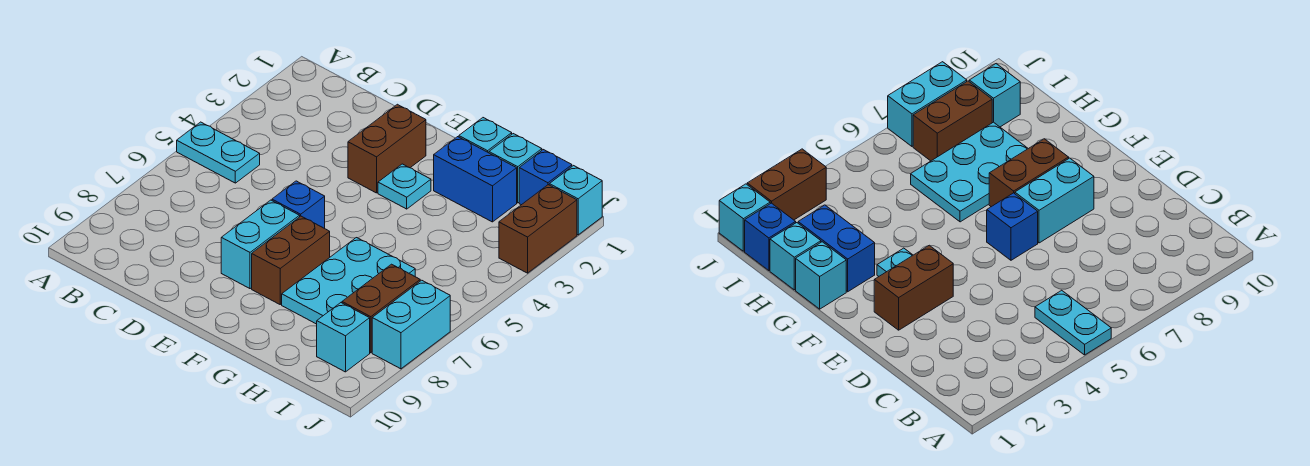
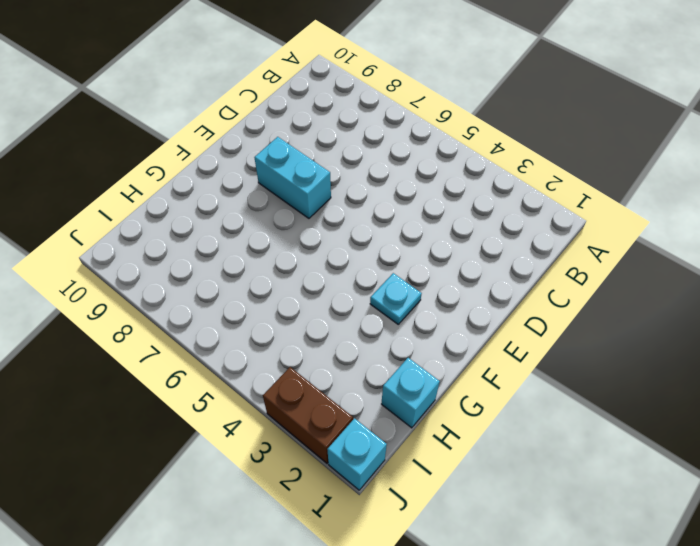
none -> cyan plate A5:B5 level 1
none -> brown brick E2:E3 level 1
none -> blue brick E6 level 1

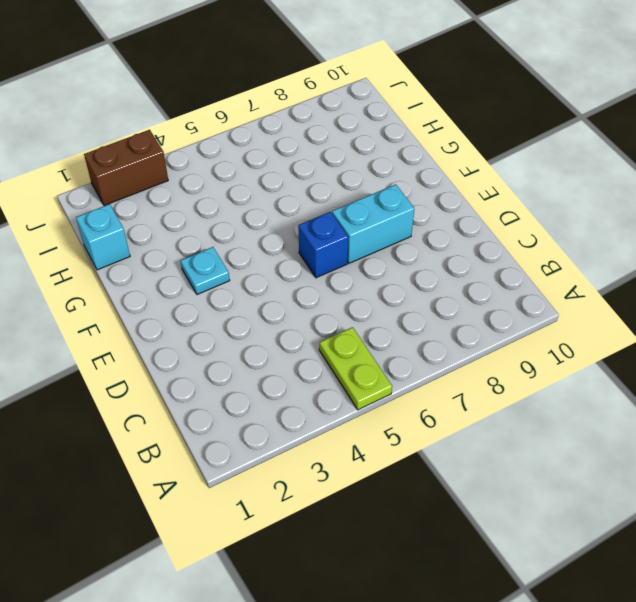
lime plate A5:B5 level 1 -> cyan plate A5:B5 level 1
none -> brown brick E2:E3 level 1
none -> brown brick F7:F8 level 1
none -> cyan brick G1 level 1

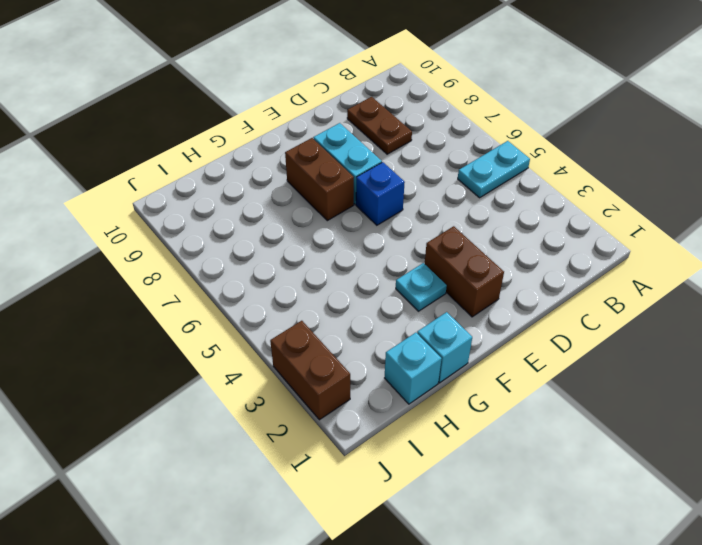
brown plate C8:C9 level 1 -> none
none -> blue brick G2:H2 level 1
none -> cyan plate G6:H8 level 1
none -> blue brick I1 level 1

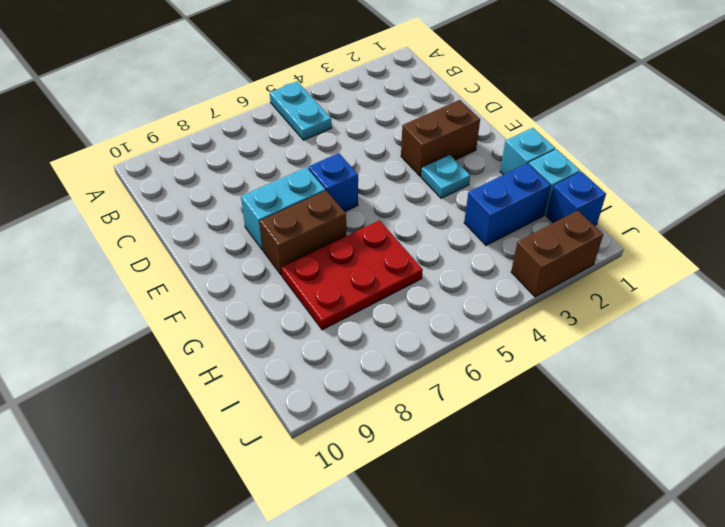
red plate G6:H8 level 1 -> cyan plate G6:H8 level 1
blue brick H2:H3 level 1 -> blue brick G2:H2 level 1
none -> brown brick I7:I8 level 1
none -> cyan brick I9 level 1
none -> cyan brick J1 level 1

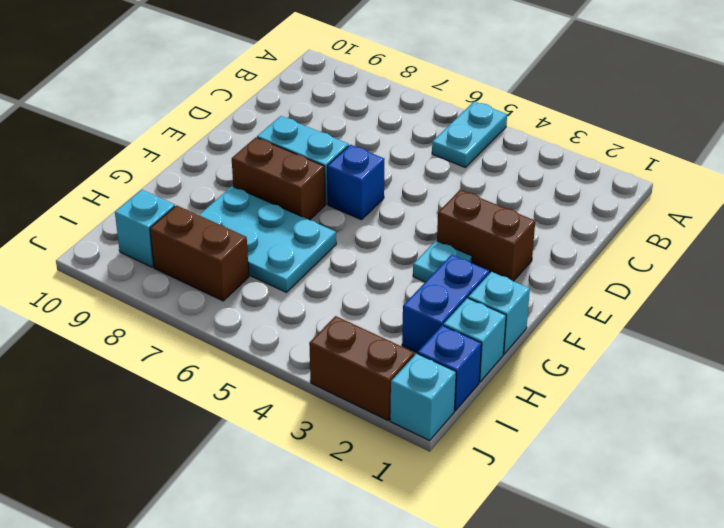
none -> cyan brick J7:J8 level 1

